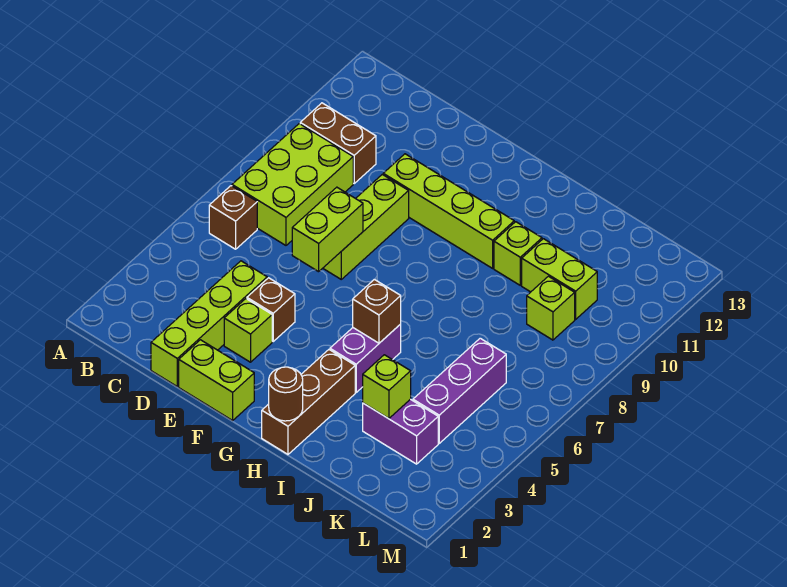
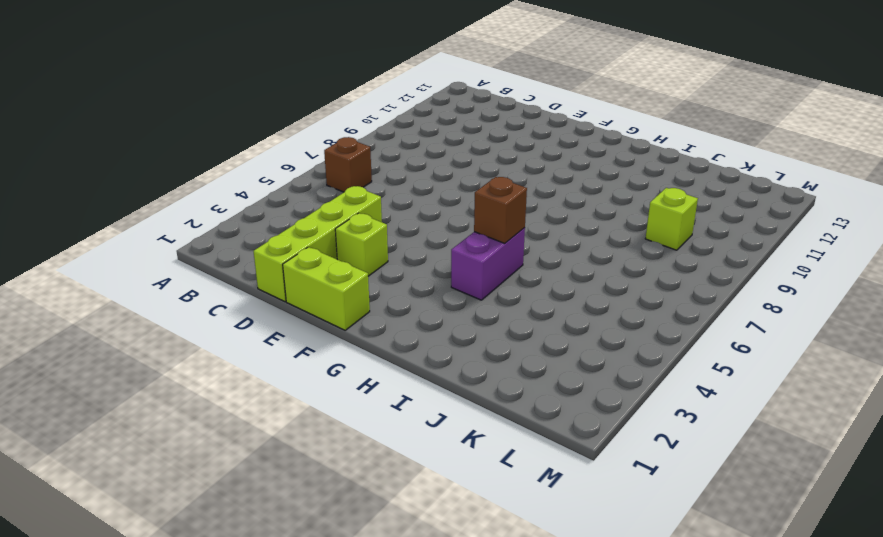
none -> lime brick B7:C9 level 1
none -> brown brick B10:C10 level 1
none -> brown brick E4 level 1

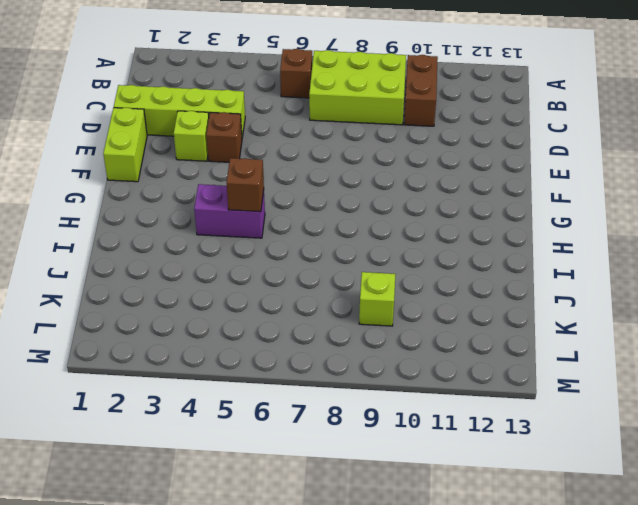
none -> lime brick E7:E9 level 1
none -> lime brick E10:H10 level 1
none -> brown brick H1:H3 level 1

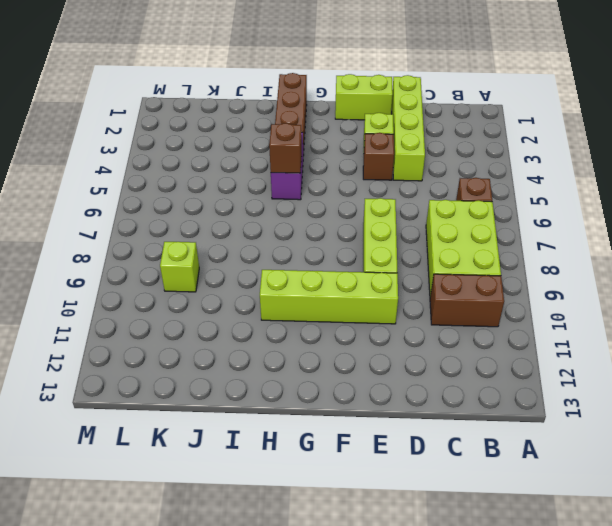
none -> lime brick I10 level 1
none -> purple brick J3:K3 level 1
none -> lime brick J10:K10 level 1

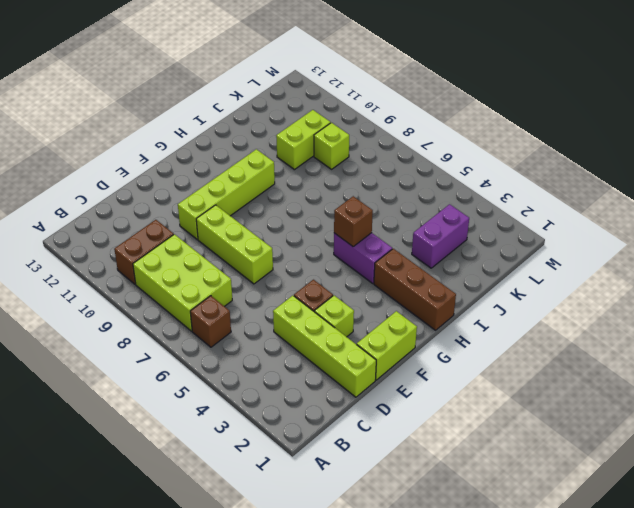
none -> lime brick I10 level 1
none -> purple brick K4:K6 level 1
none -> lime brick E6:E7 level 2

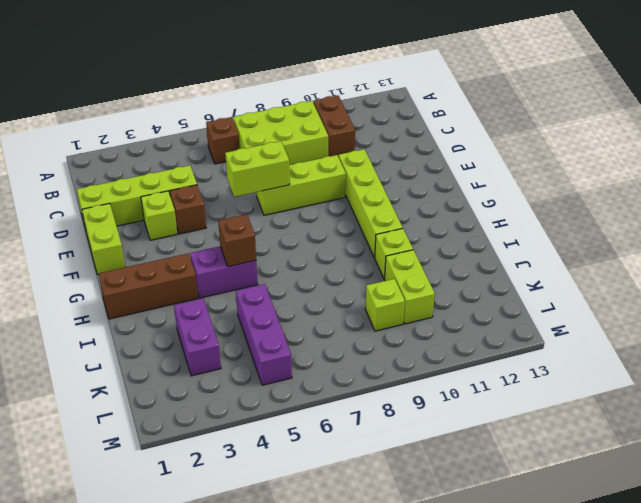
purple brick J5:L5 level 1 -> purple brick K4:K6 level 1
none -> brown round brick H1 level 2
none -> lime brick J3 level 2

